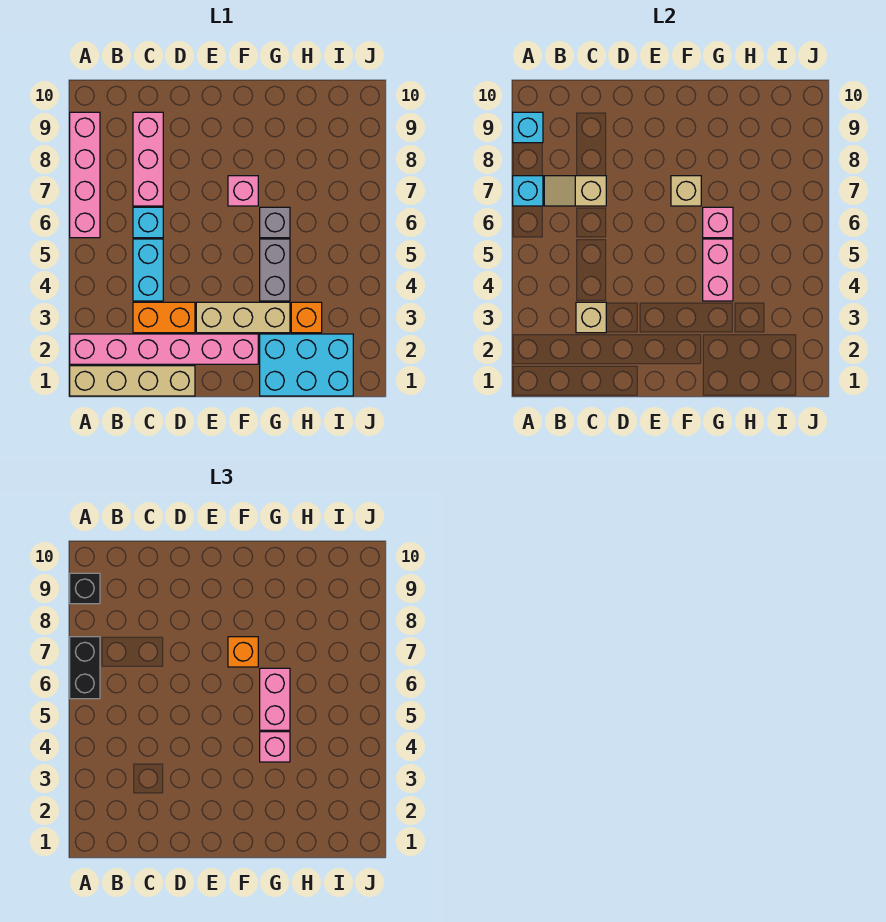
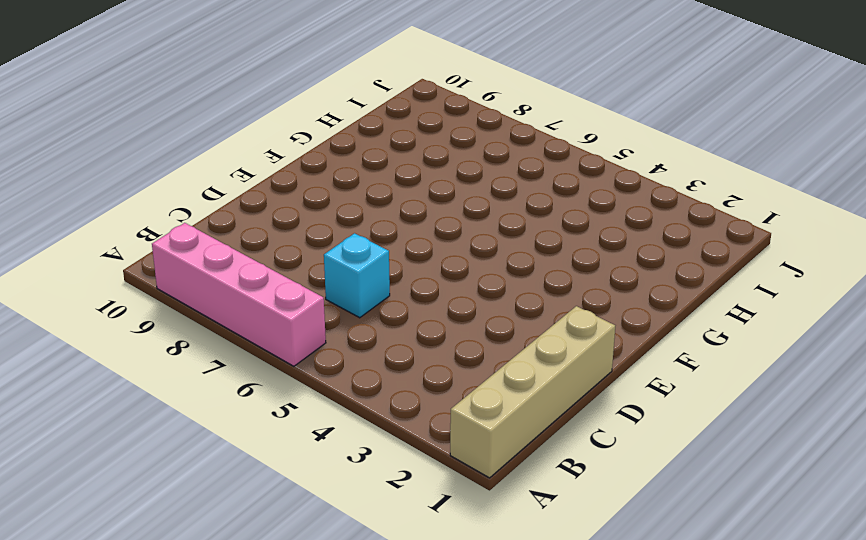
none -> pink brick A2:F2 level 1
none -> orange brick C3:D3 level 1
none -> cyan brick C4:C5 level 1

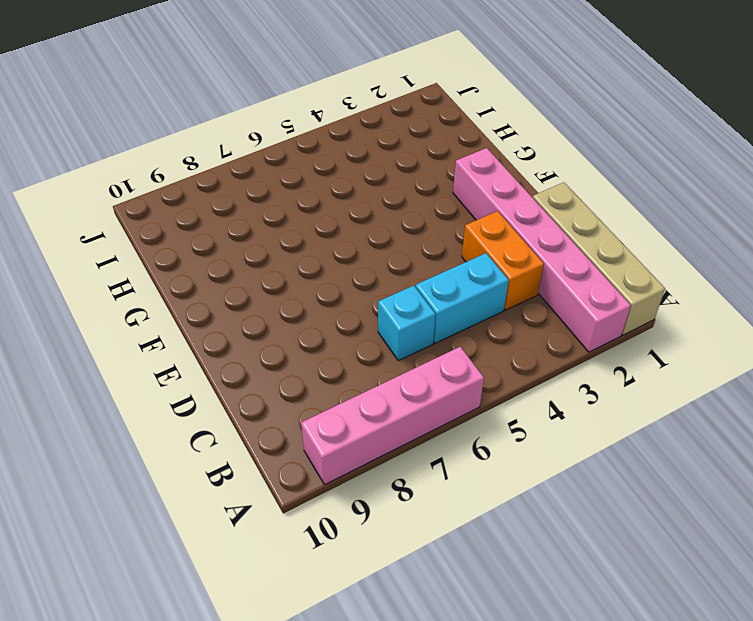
none -> pink brick C7:C9 level 1
none -> tan brick E3:G3 level 1
none -> pink brick F7 level 1

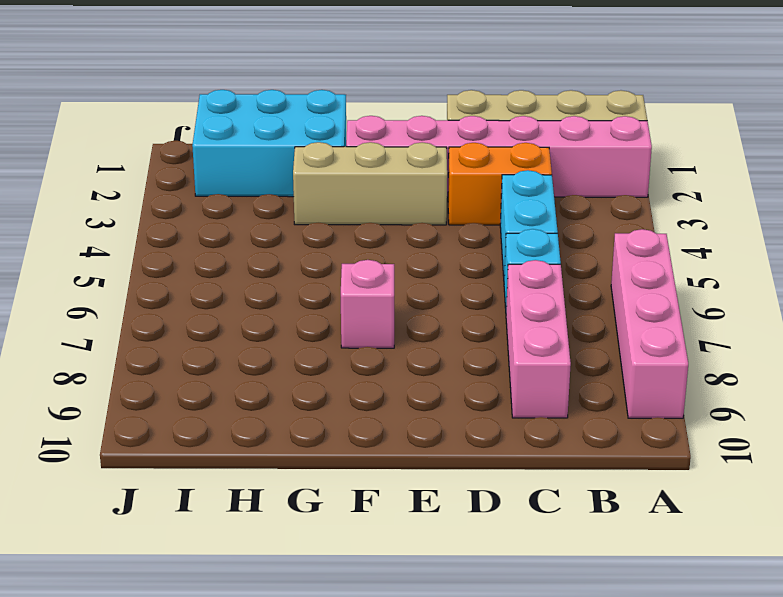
none -> grey brick G4:G5 level 1
none -> grey brick G6 level 1
none -> orange brick H3 level 1

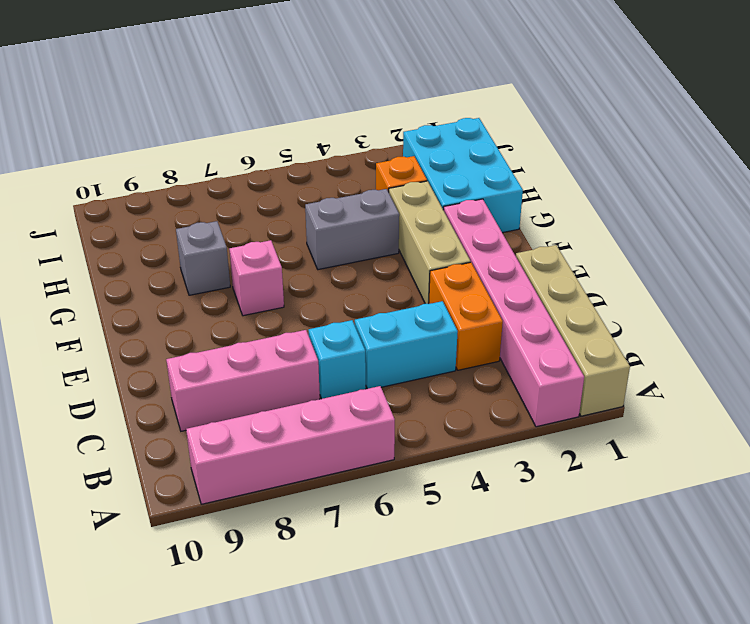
grey brick G8 level 1 -> grey brick G6 level 1
none -> cyan brick A7 level 2
none -> cyan brick A9 level 2
none -> tan slope B7:C7 level 2 top C

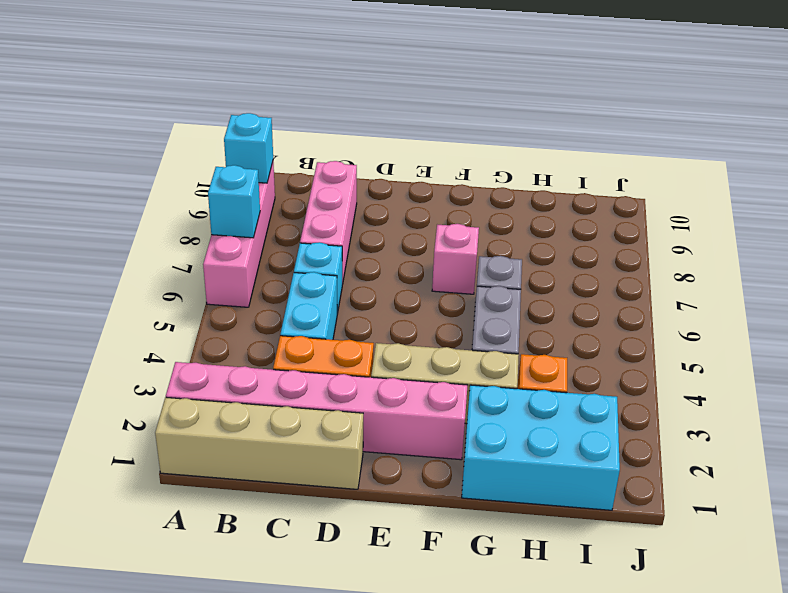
none -> tan slope B7:C7 level 2 top C
none -> tan brick C3 level 2
none -> tan brick F7 level 2

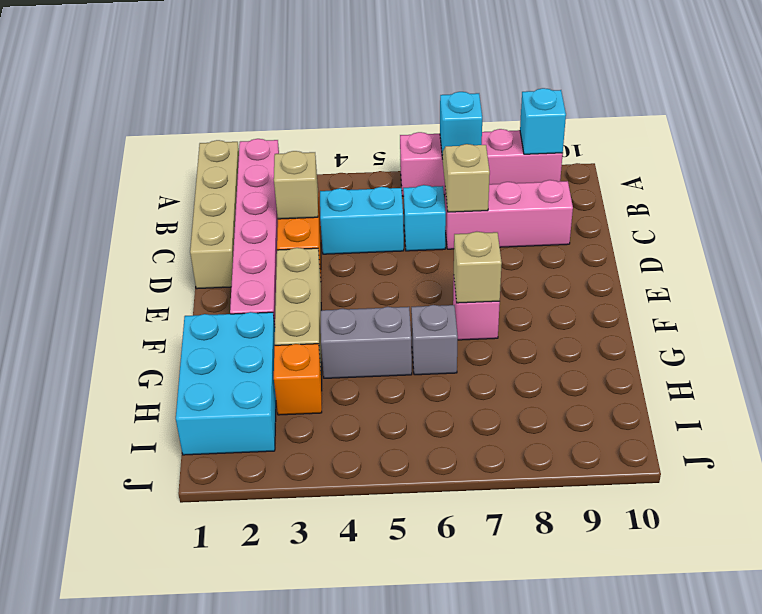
none -> pink brick G4:G5 level 2
none -> pink brick G6 level 2
none -> black brick A6:A7 level 3

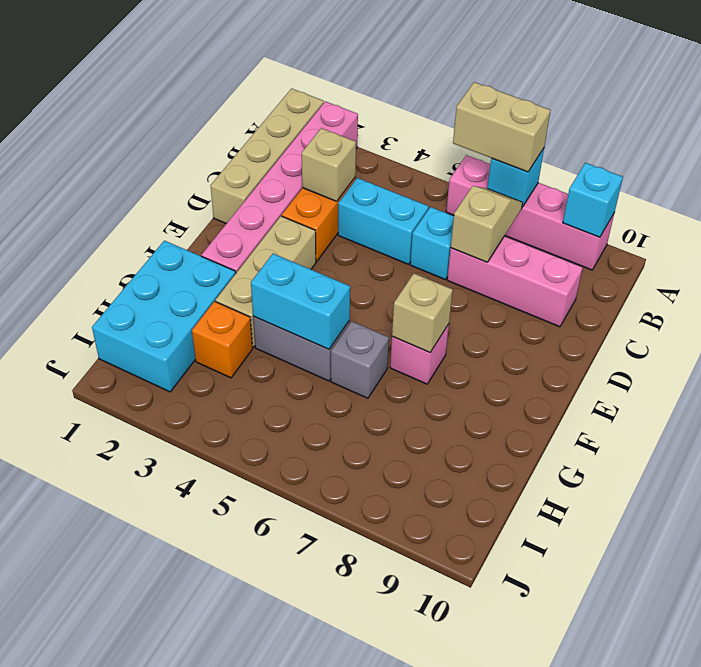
tan brick A6:A7 level 3 -> black brick A6:A7 level 3
cyan brick G4:G5 level 2 -> pink brick G4:G5 level 2
none -> pink brick G6 level 2
none -> black brick A9 level 3
none -> orange brick F7 level 3

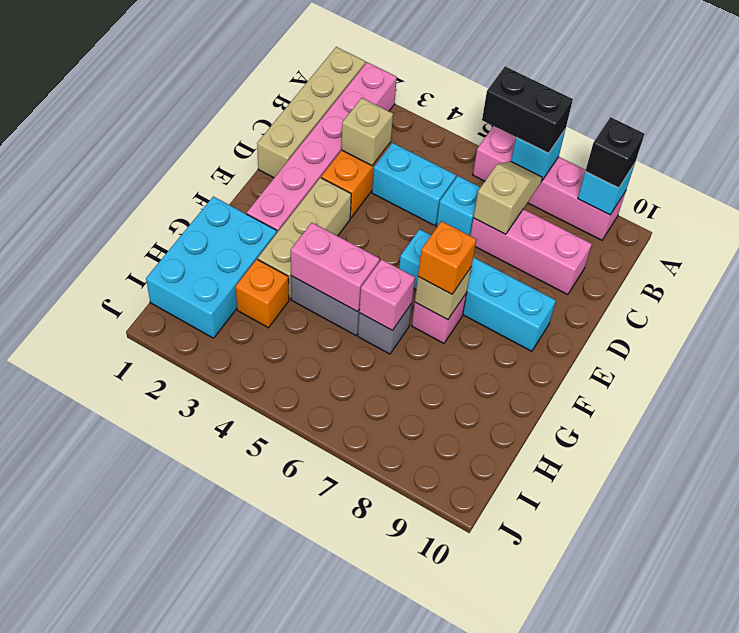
cyan brick E6:E9 level 1 -> none
none -> pink brick G4 level 3
none -> pink brick G5:G6 level 3

